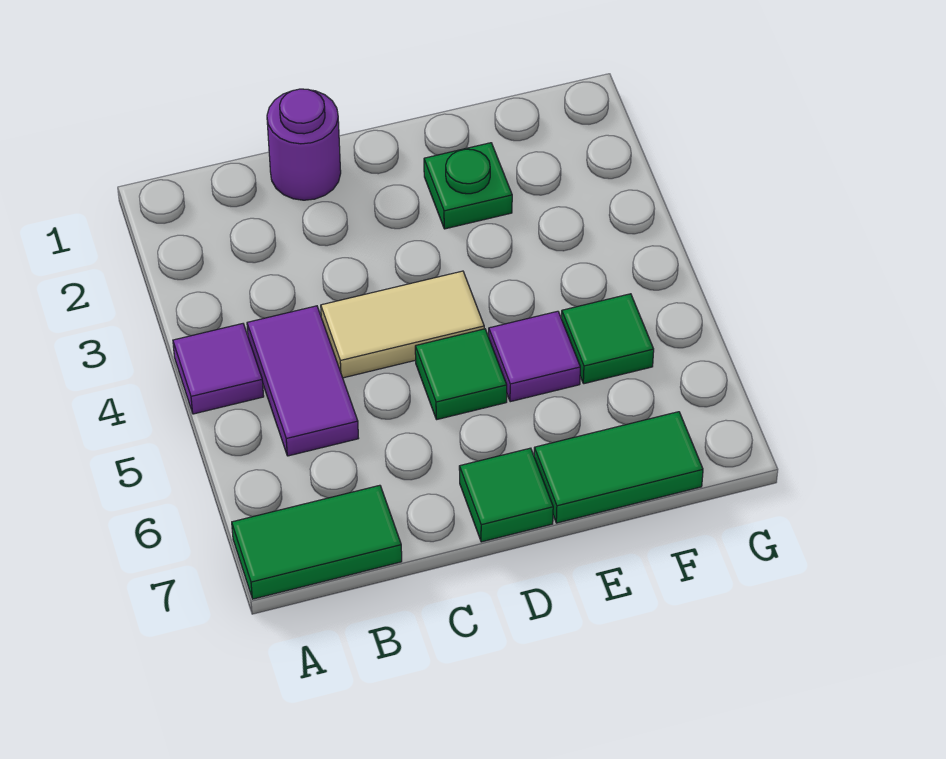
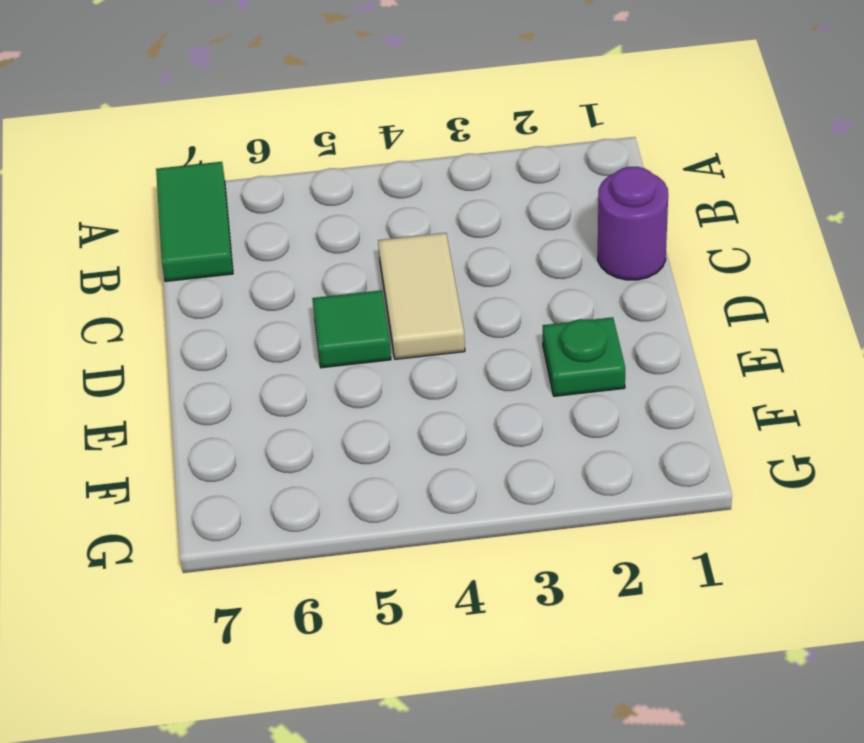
none -> purple tile A4 level 1
none -> purple tile B4:B5 level 1

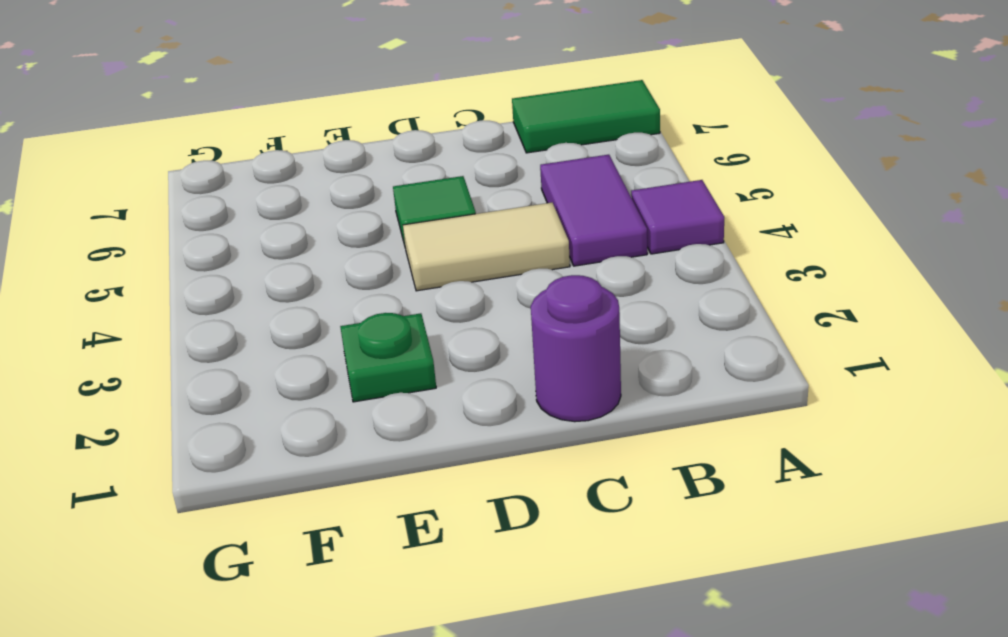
none -> green tile D7 level 1
none -> purple tile E5 level 1

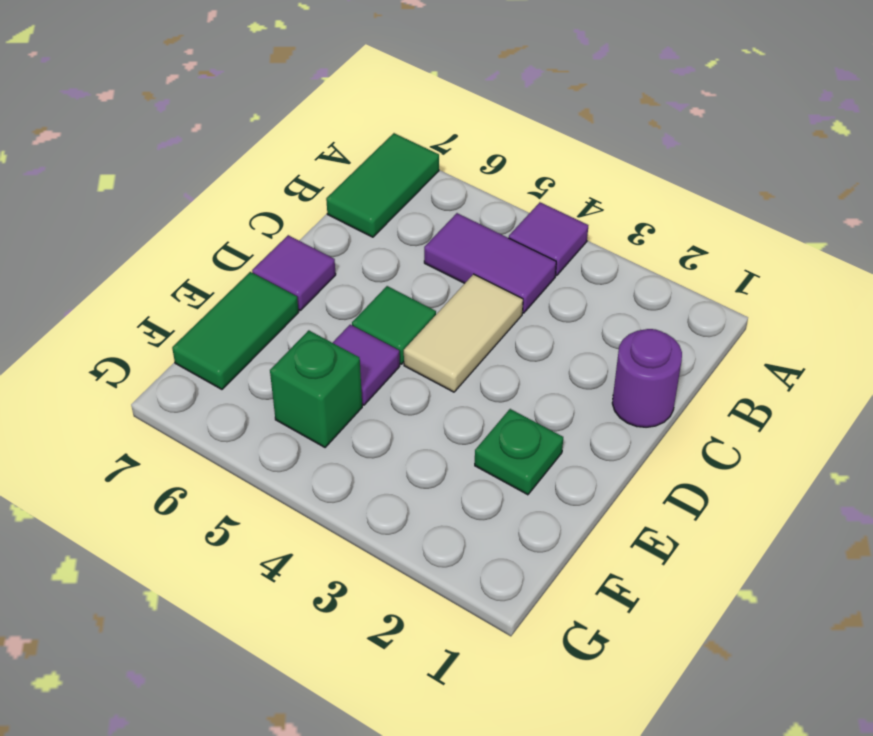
purple tile D7 level 1 -> green tile D7 level 1
green brick F5 level 1 -> green tile F5 level 1

